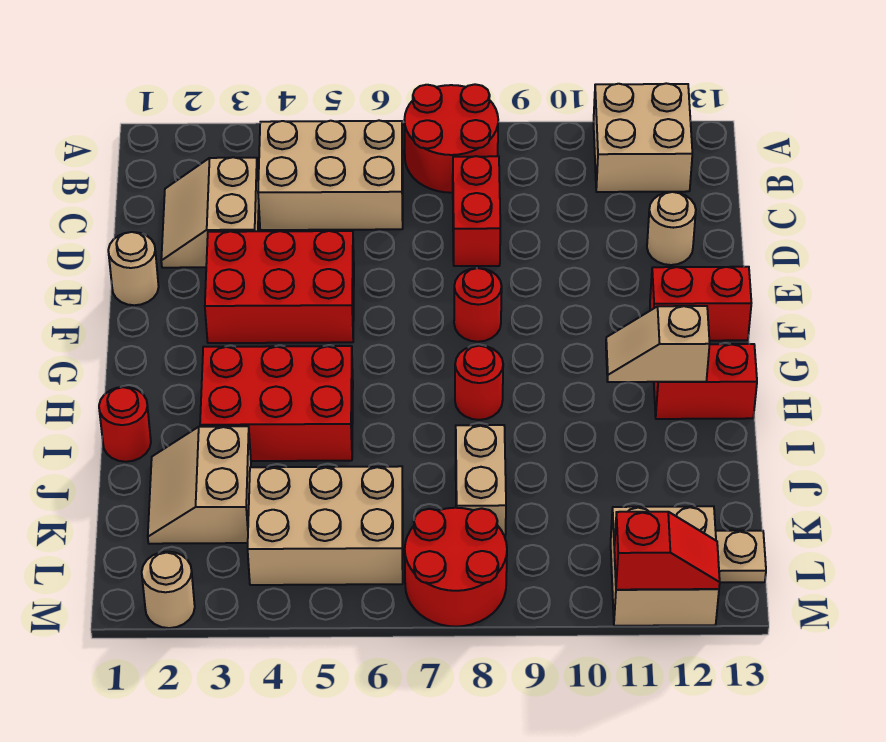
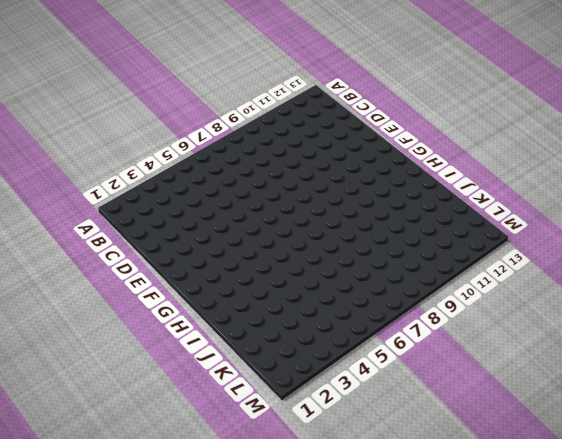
none -> red round brick A7:B8 level 1
none -> tan brick A11:B12 level 1
none -> tan brick B4:C6 level 1

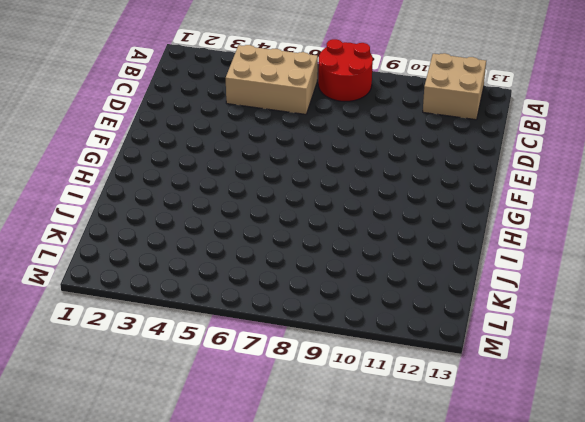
none -> tan slope C2:D3 level 1 top 3
none -> red brick C8:D8 level 1
none -> tan round brick D12 level 1

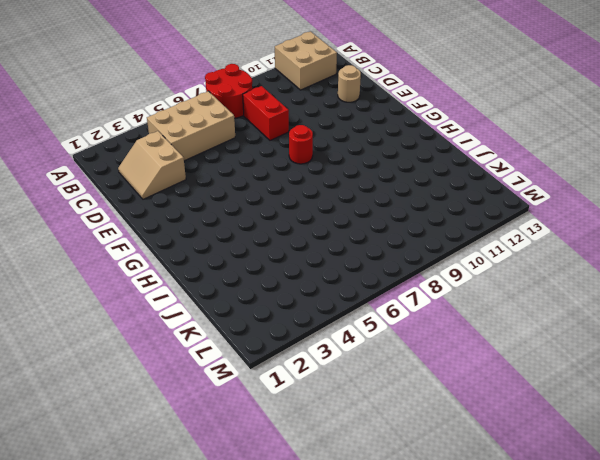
none -> tan round brick E1 level 1
none -> red brick E3:F5 level 1
none -> red brick F12:F13 level 1

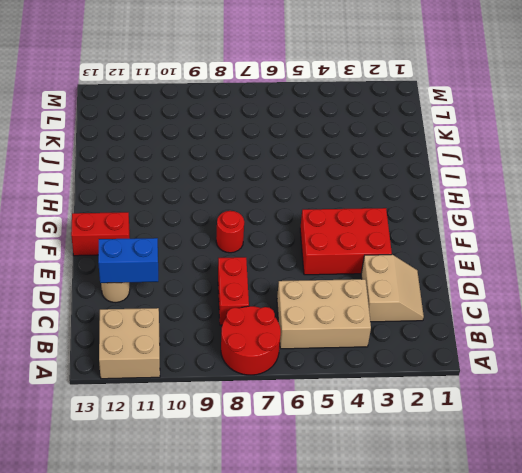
blue brick D11:D12 level 2 -> none
none -> tan round brick E1 level 1
none -> red brick H3:I5 level 1
none -> red round brick H8 level 1

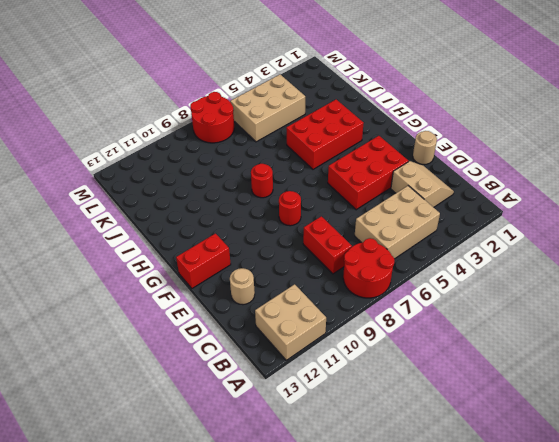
none -> red brick H12:H13 level 1
none -> red round brick I1 level 1
none -> tan slope J2:K3 level 1 top 3

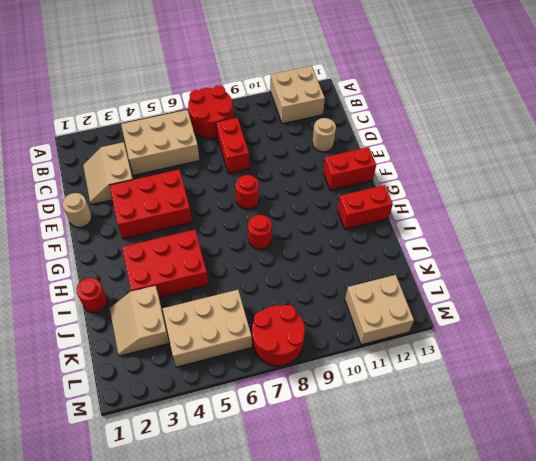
none -> tan brick J8:K8 level 1
none -> tan plate L13 level 1
none -> tan round brick M2 level 1

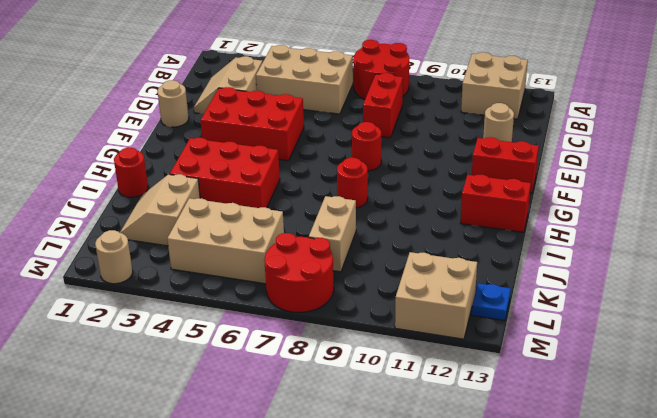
blue plate L13 level 1 -> tan plate L13 level 1
none -> tan slope H11:H12 level 2 top 12
none -> red slope M11:M12 level 2 top 11

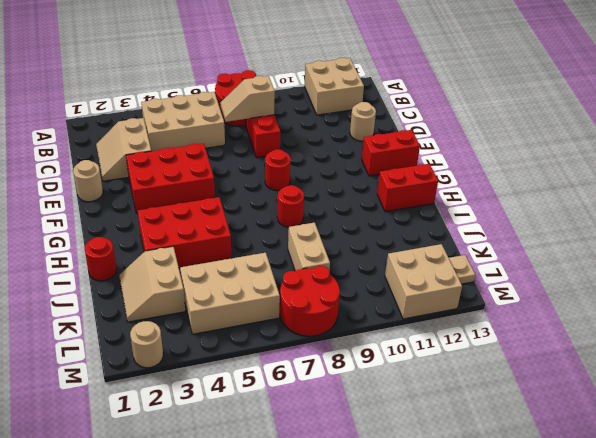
tan slope C7:C8 level 2 top 8 -> tan slope H11:H12 level 2 top 12
none -> red slope M11:M12 level 2 top 11

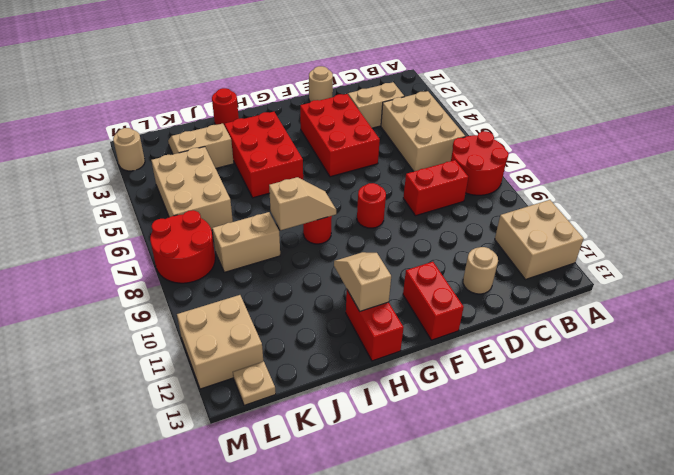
tan slope H8:I8 level 2 top I -> none
none -> red slope M11:M12 level 2 top 11

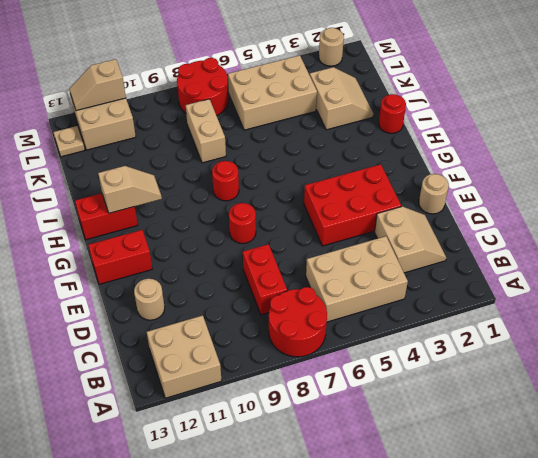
tan slope M11:M12 level 2 top 11 -> red slope M11:M12 level 2 top 11
none -> red brick H3:I5 level 1

